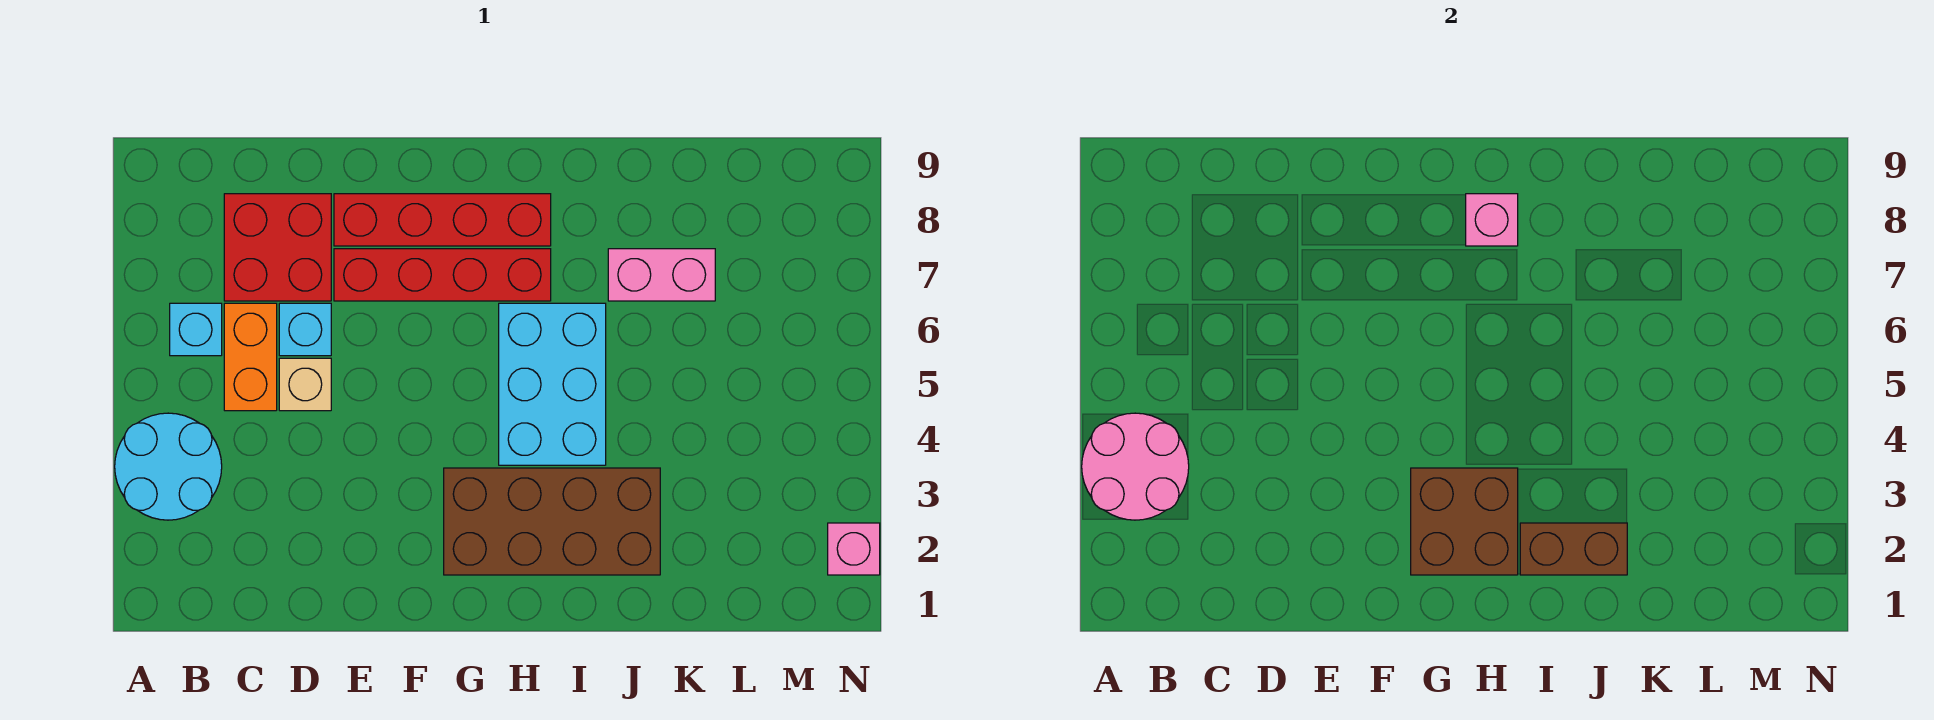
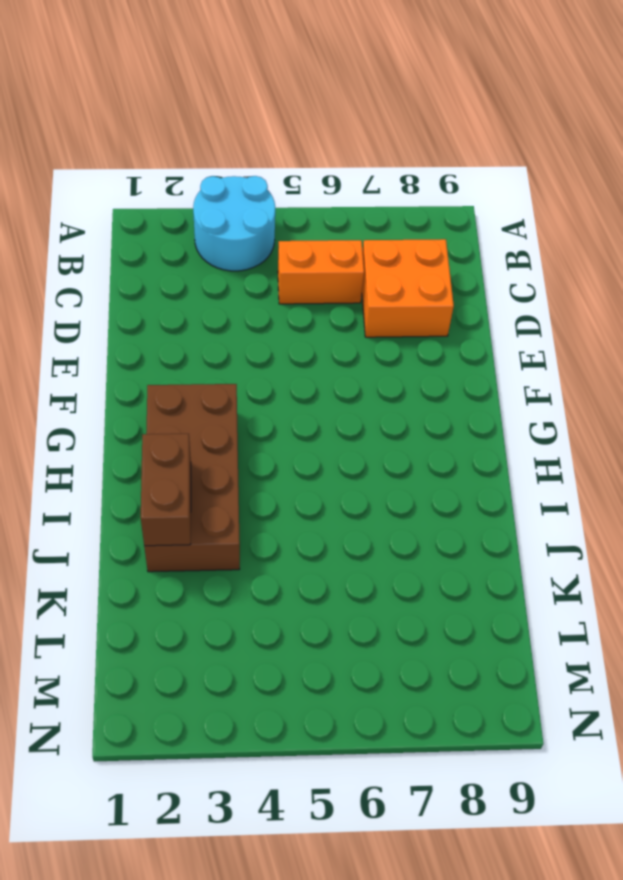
orange brick C7:D8 level 1 -> red brick C7:D8 level 1
none -> cyan brick B6 level 1
none -> tan brick D5 level 1
none -> cyan brick D6 level 1

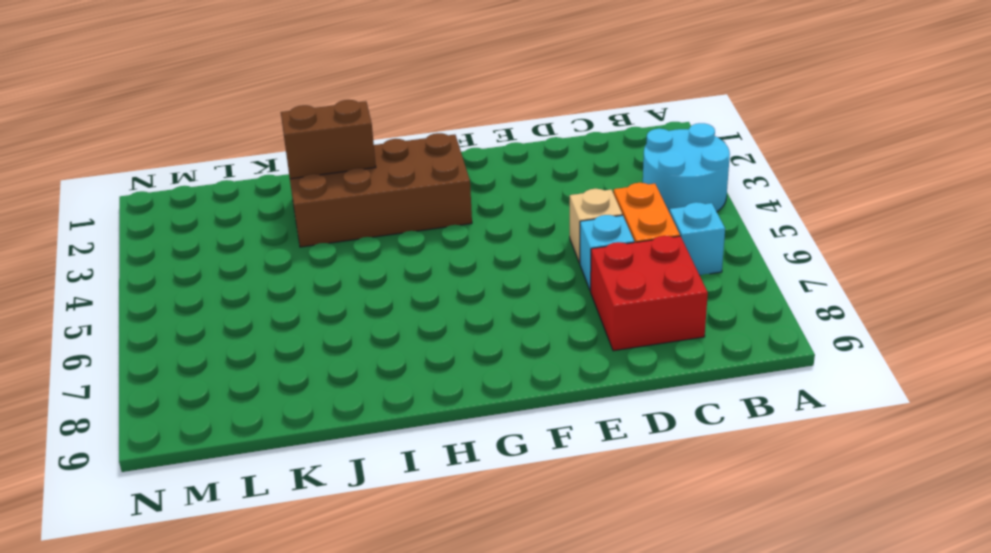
none -> red brick E7:H7 level 1
none -> red brick E8:H8 level 1
none -> cyan brick H4:I6 level 1

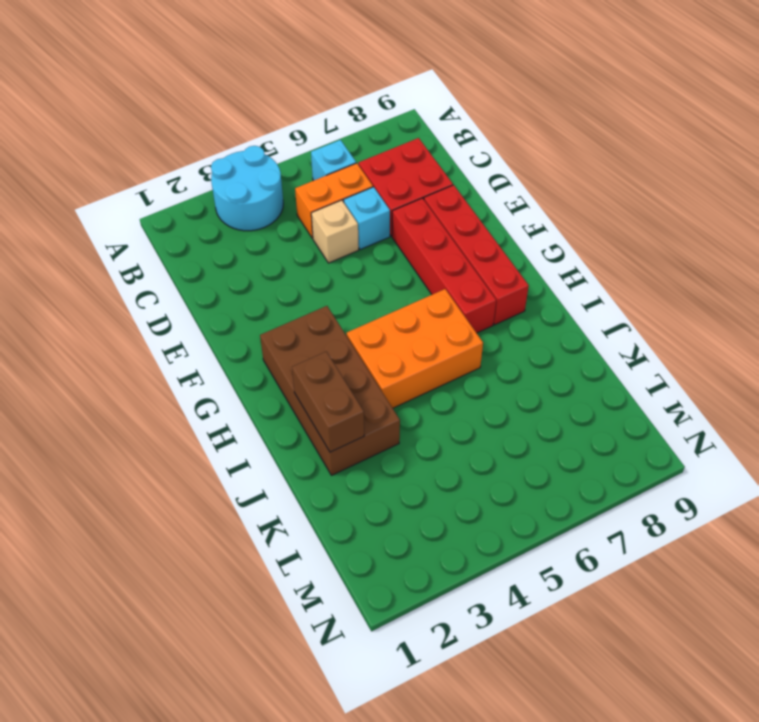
orange brick H4:I6 level 1 -> cyan brick H4:I6 level 1
none -> pink brick J7:K7 level 1
none -> pink brick N2 level 1
none -> pink round brick A3:B4 level 2

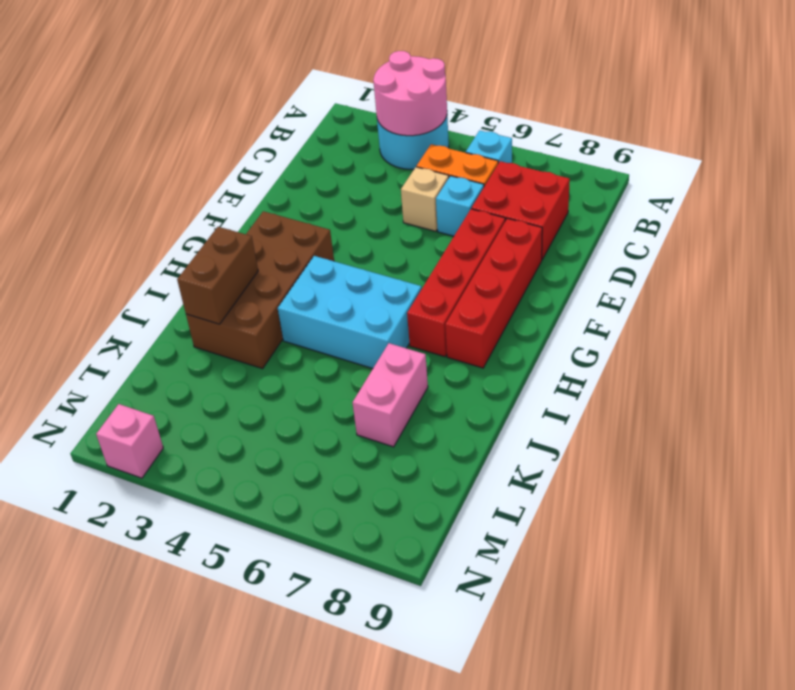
none -> brown brick G2:H3 level 2
none -> pink brick H8 level 2

